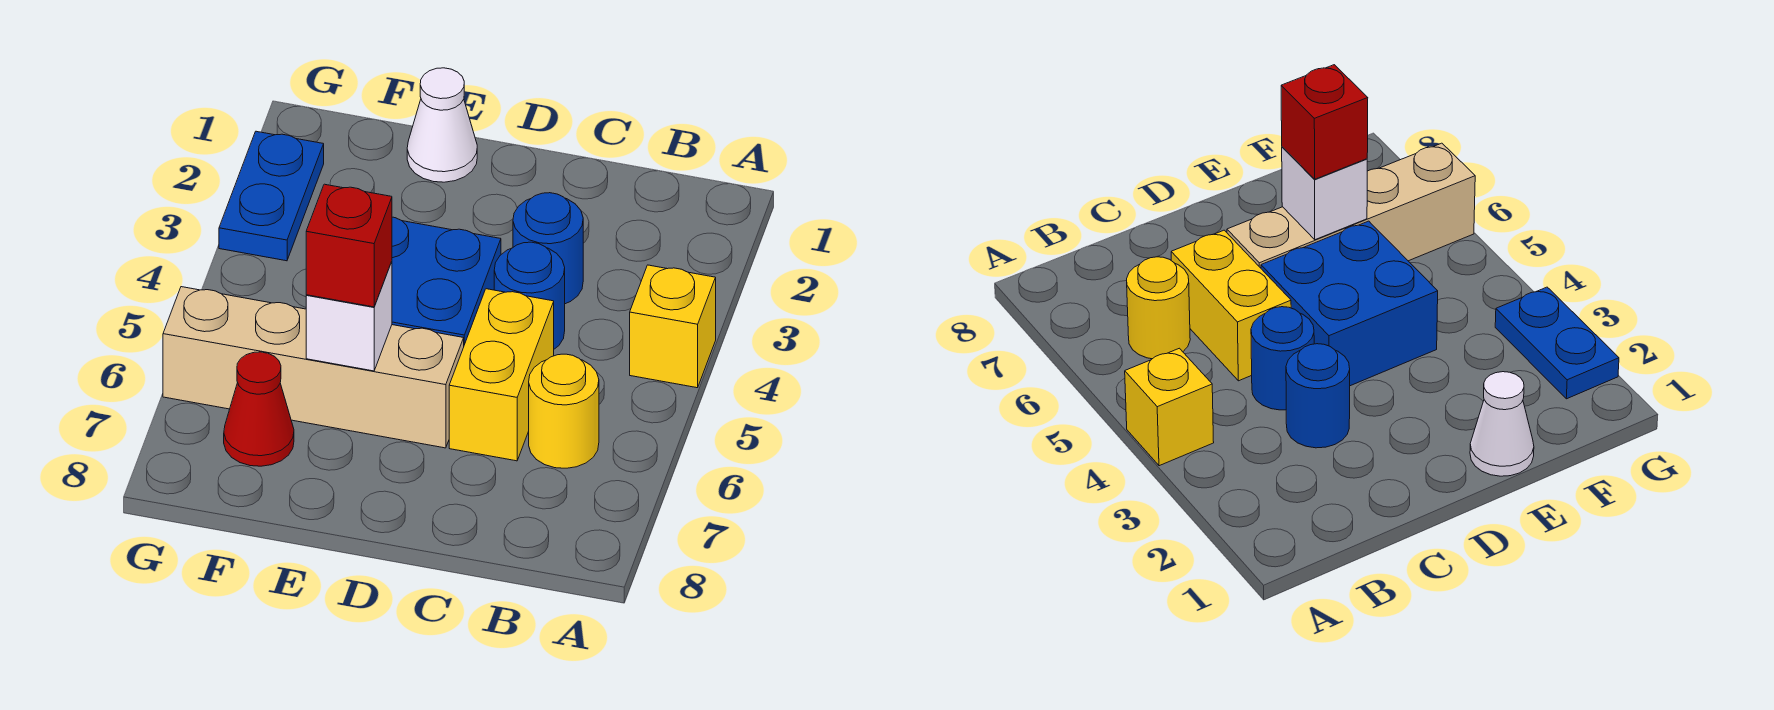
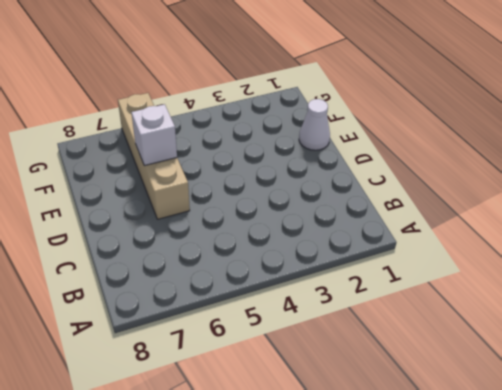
none -> yellow brick A4 level 1
none -> yellow round brick B6 level 1
none -> blue round brick C3 level 1

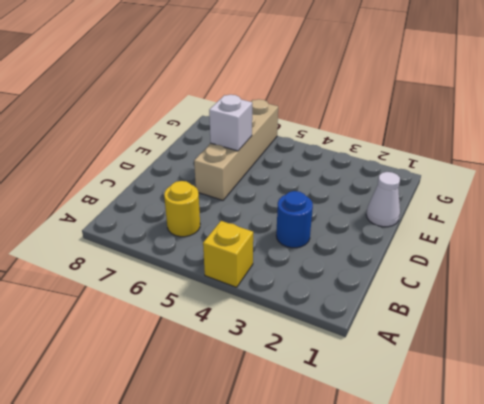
none -> blue round brick C4 level 1
none -> yellow brick C5:C6 level 1
none -> blue brick D4:E5 level 1

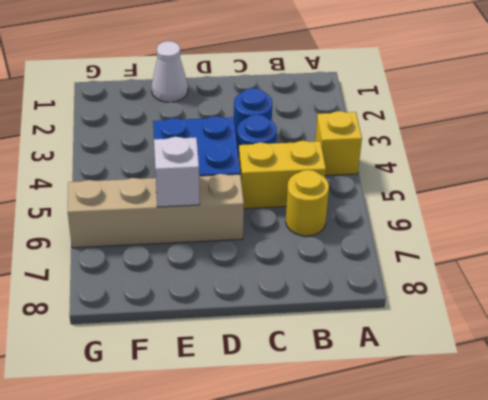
yellow brick B5:C5 level 1 -> yellow brick C5:C6 level 1
none -> red cone F7 level 1
none -> blue plate G2:G3 level 1
none -> red brick E6 level 3

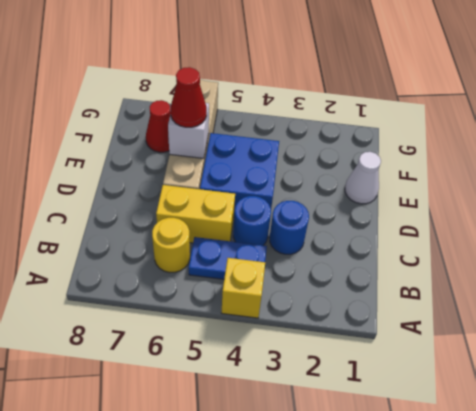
blue plate B4:B5 level 1 -> blue plate G2:G3 level 1
red cone E6 level 3 -> red brick E6 level 3

